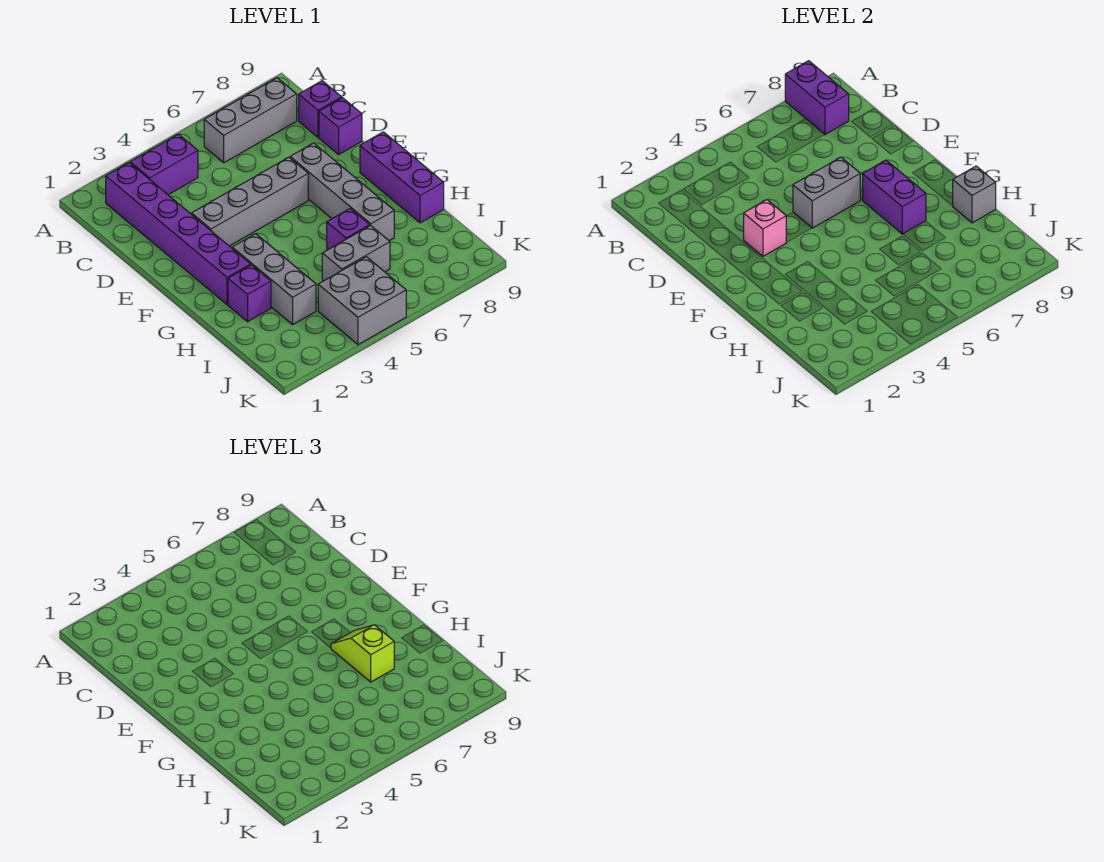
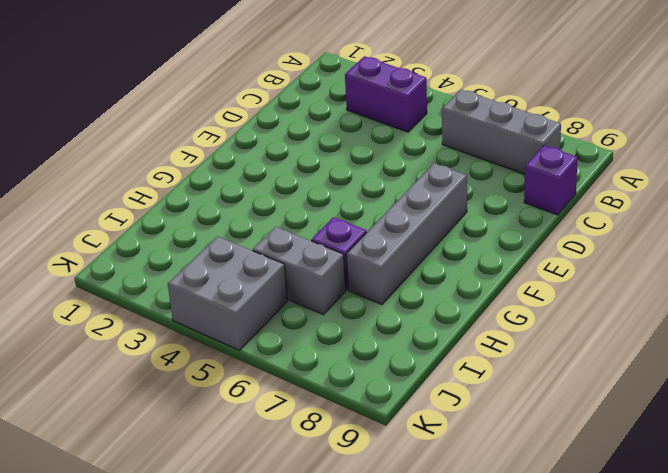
none -> purple brick B2:G2 level 1
none -> purple brick D9 level 1
none -> grey brick E3:E6 level 1

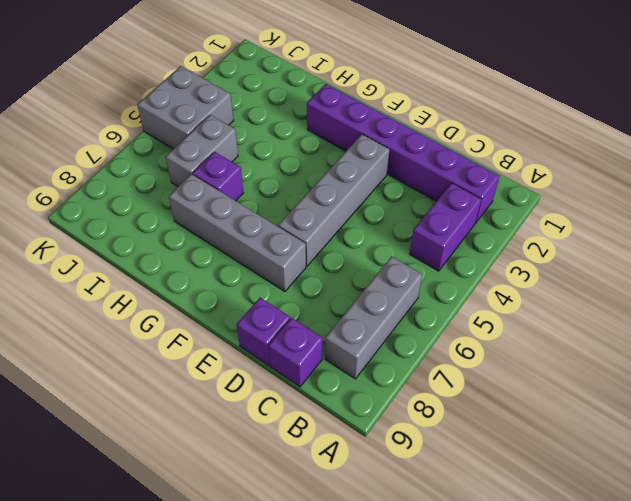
none -> purple brick F9:H9 level 1
none -> grey brick G3:I3 level 1
none -> purple brick H2 level 1

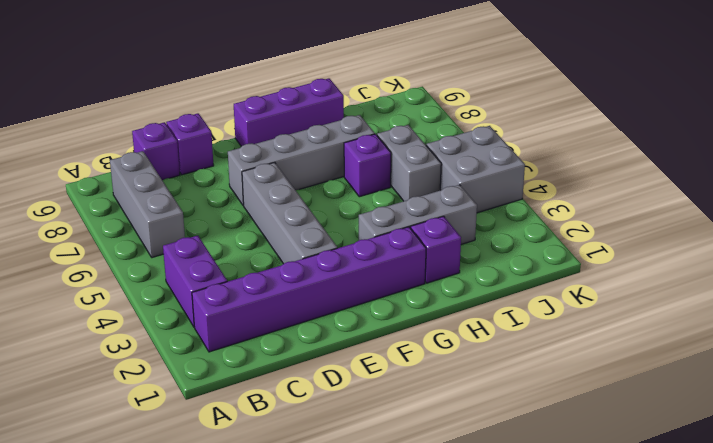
none -> purple brick A8:B8 level 2
none -> pink brick E3 level 2
none -> grey brick E5:E6 level 2

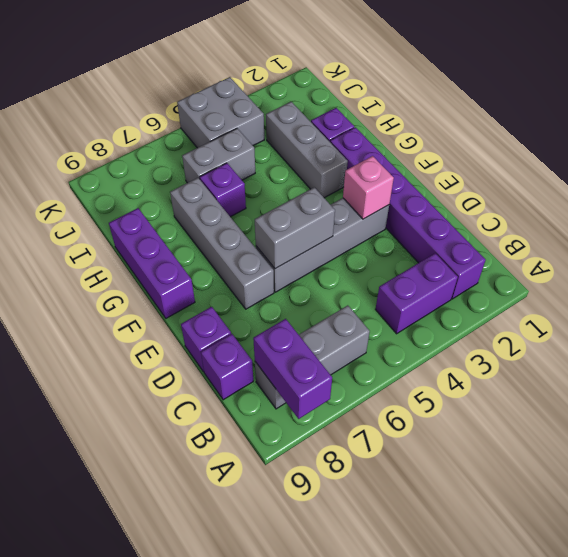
none -> purple brick F7:G7 level 2
none -> grey brick H9 level 2
none -> lime slope G7:H7 level 3 top H

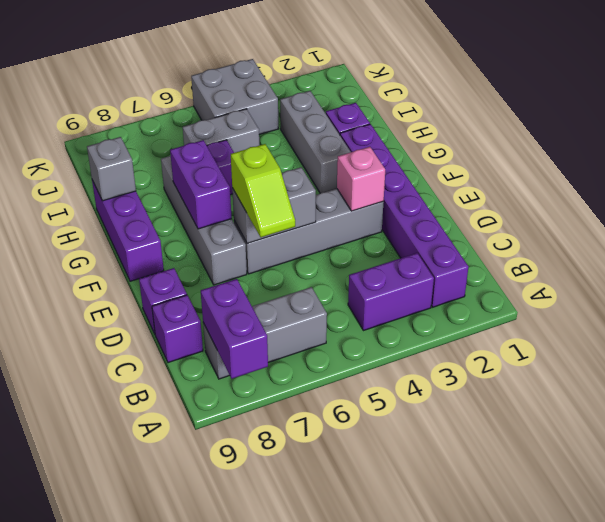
lime slope D6:E6 level 3 top E -> lime slope G7:H7 level 3 top H

